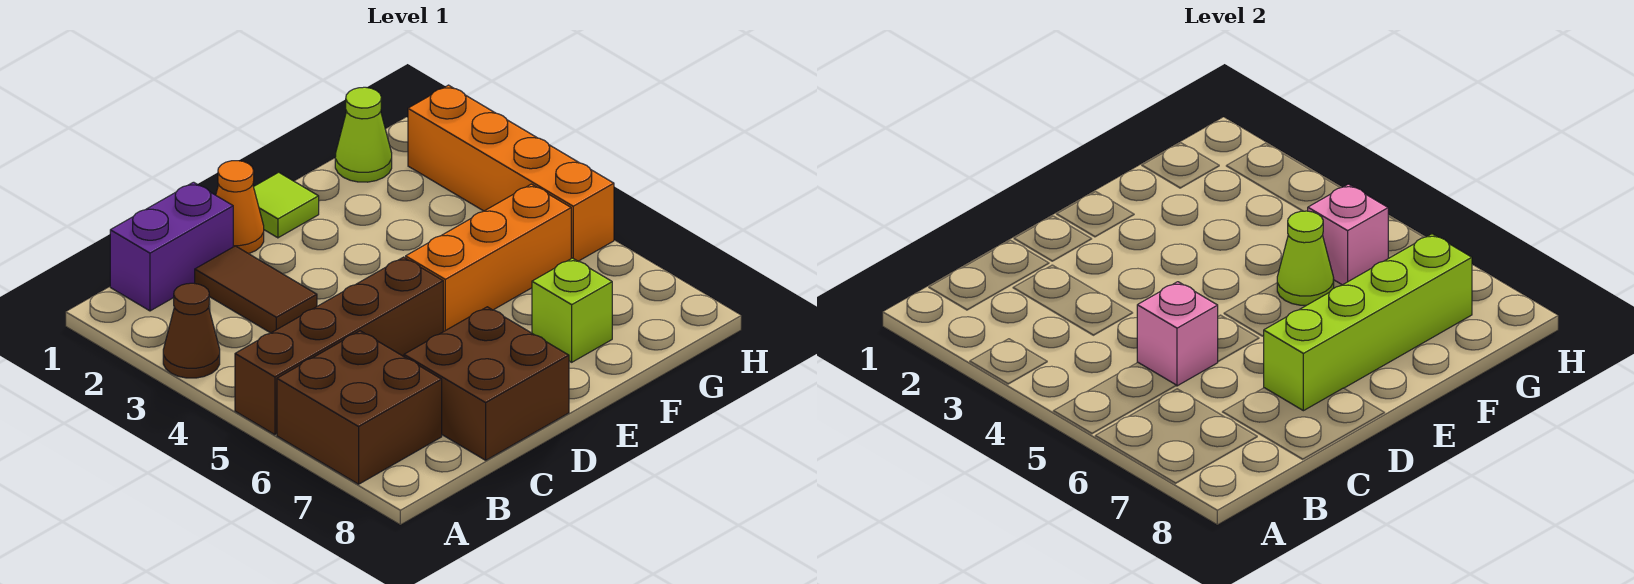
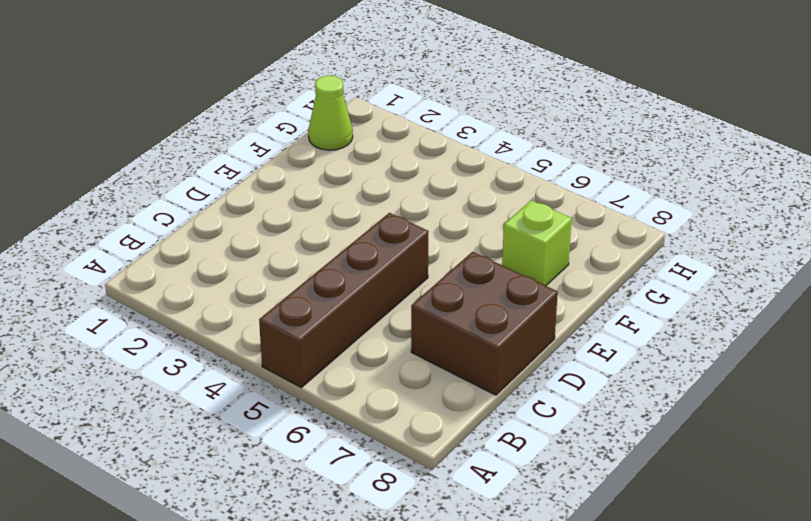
none -> brown cone A3 level 1
none -> brown brick A6:B7 level 1
none -> purple brick B1:C1 level 1

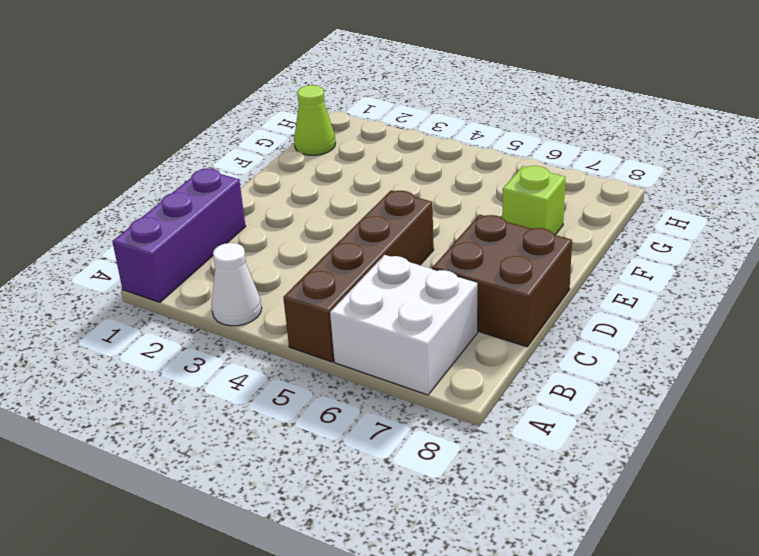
purple brick A1:C1 level 1 -> purple brick B1:C1 level 1
white cone A3 level 1 -> brown cone A3 level 1
white brick A6:B7 level 1 -> brown brick A6:B7 level 1
none -> brown tile C2:C3 level 1
none -> orange cone D1 level 1
none -> lime tile E1 level 1

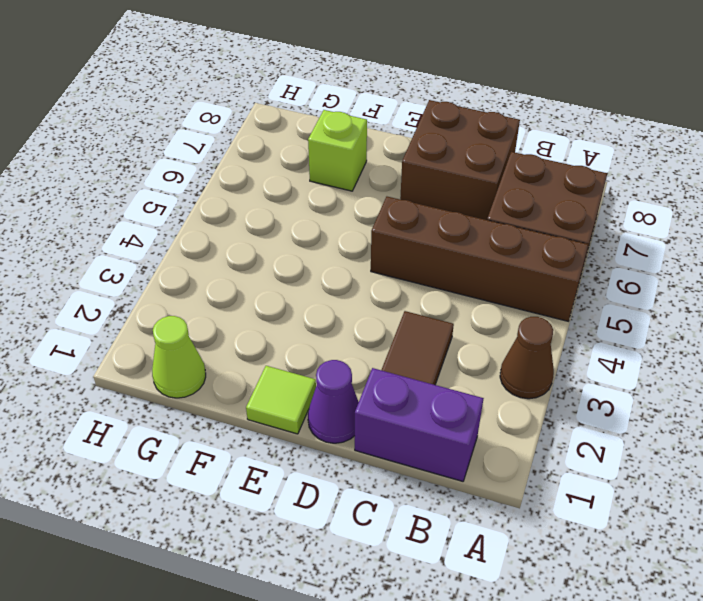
purple cone D1 level 1 -> orange cone D1 level 1
none -> orange brick E5:G5 level 1
none -> orange brick H2:H5 level 1
none -> pink brick C5 level 2

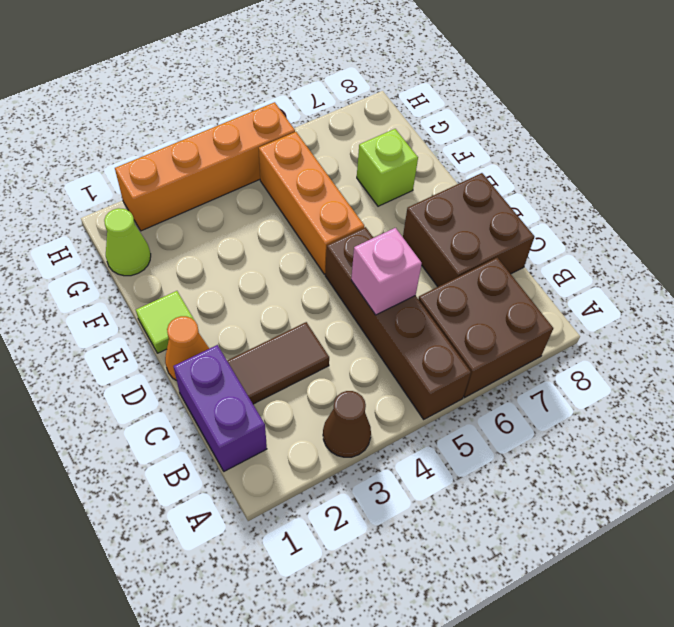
none -> lime brick D7:G7 level 2
none -> lime cone F5 level 2
none -> pink brick G5 level 2

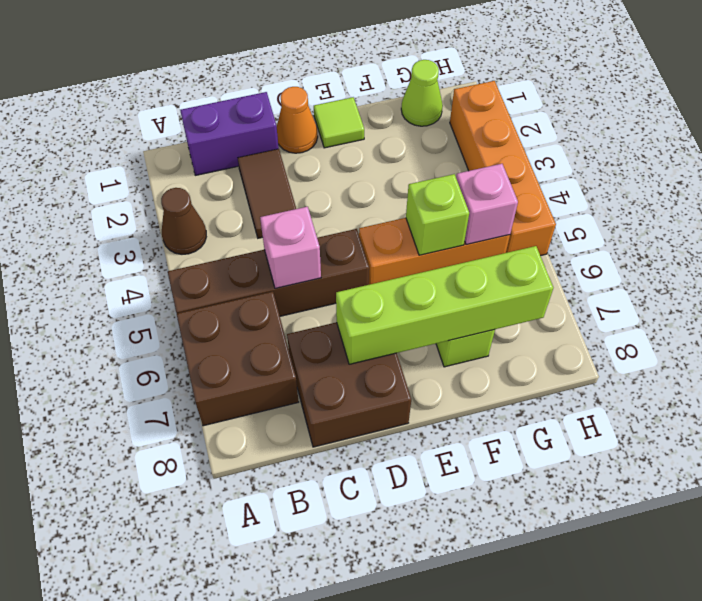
lime brick F5 level 2 -> lime cone F5 level 2

